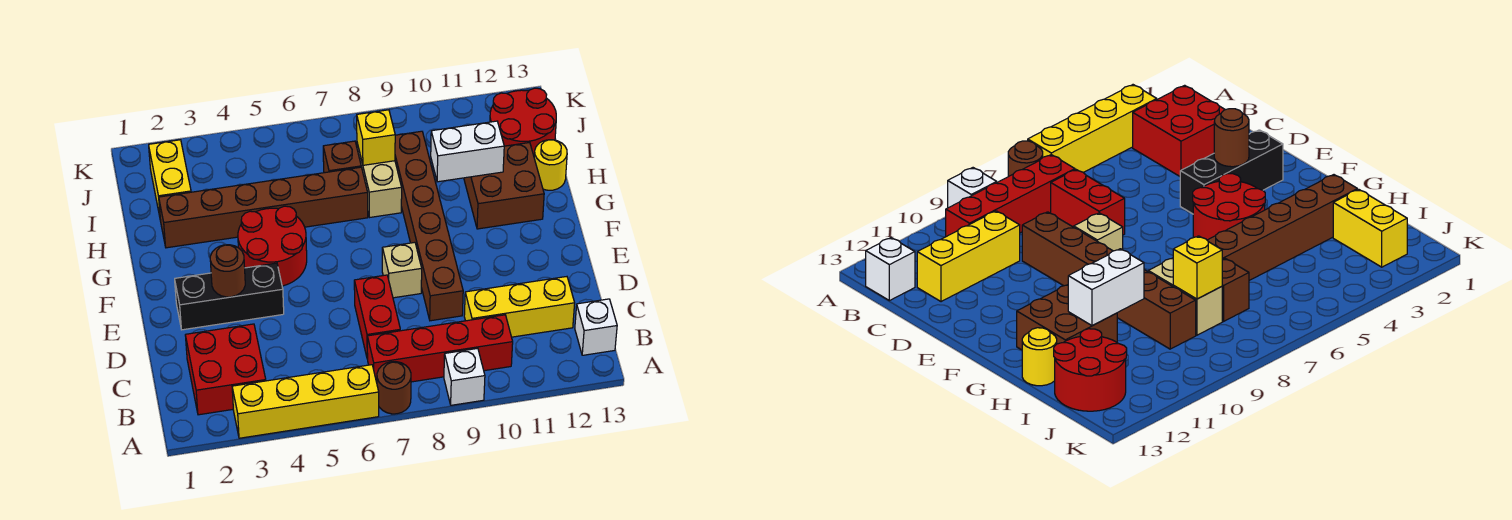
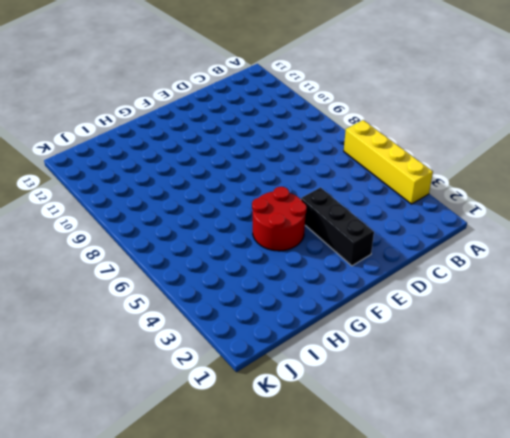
none -> brown round brick A7 level 1
none -> white brick A9 level 1
none -> red brick B2:C3 level 1

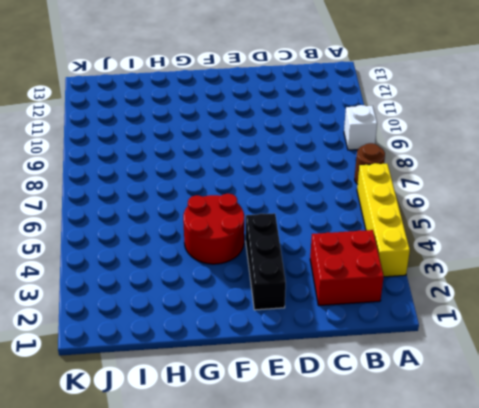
none -> red brick B7:B10 level 1
none -> white brick B13 level 1
none -> red brick C7:D7 level 1

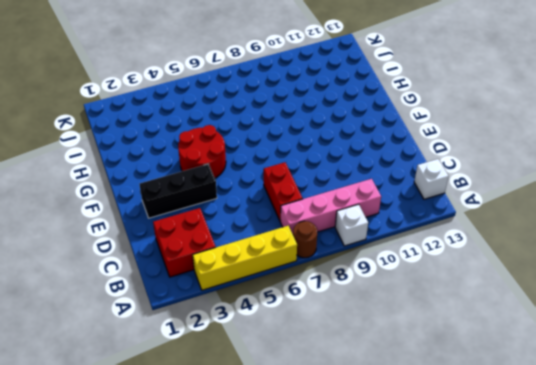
pink brick B7:B10 level 1 -> red brick B7:B10 level 1
none -> yellow brick C10:C12 level 1
none -> brown brick D9:I9 level 1
none -> tan brick E8 level 1

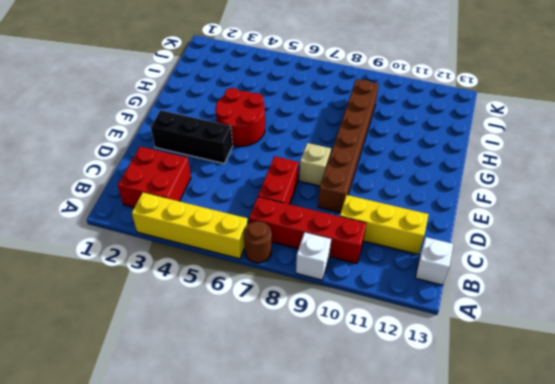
none -> brown brick G11:H12 level 1
none -> brown brick H2:H7 level 1
none -> tan brick H8:I8 level 1

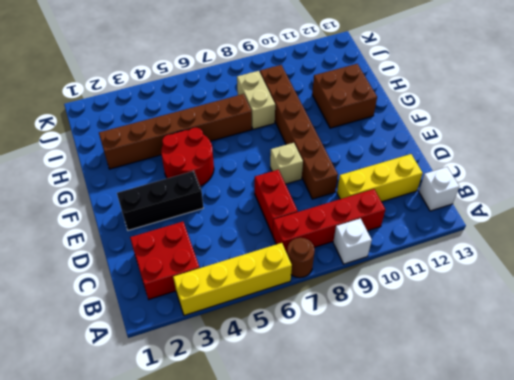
none -> yellow round brick H13 level 1
none -> yellow brick I2:J2 level 1
none -> brown brick I7 level 1

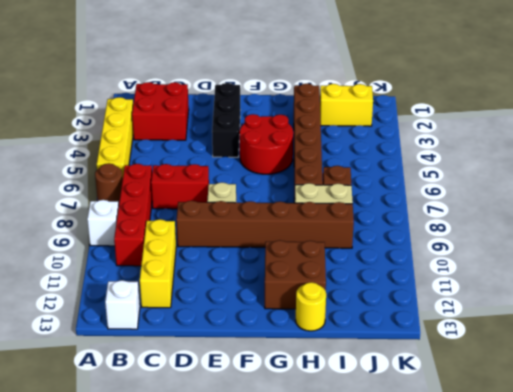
none -> red round brick I12:J13 level 1
none -> brown round brick E3 level 2
none -> white brick H10:H11 level 2

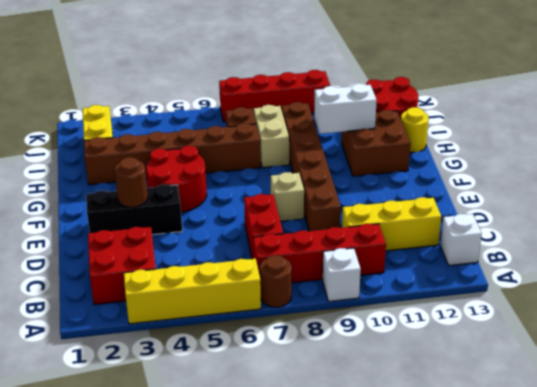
red brick K7:K10 level 1 -> none
none -> yellow brick I8 level 2

